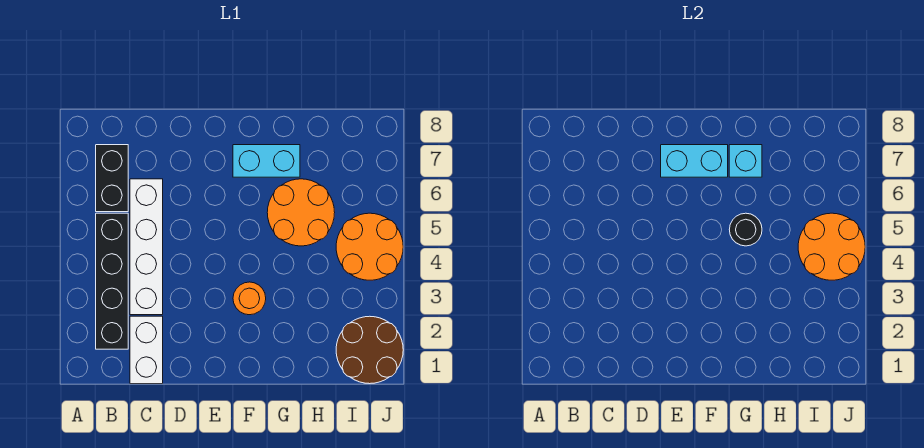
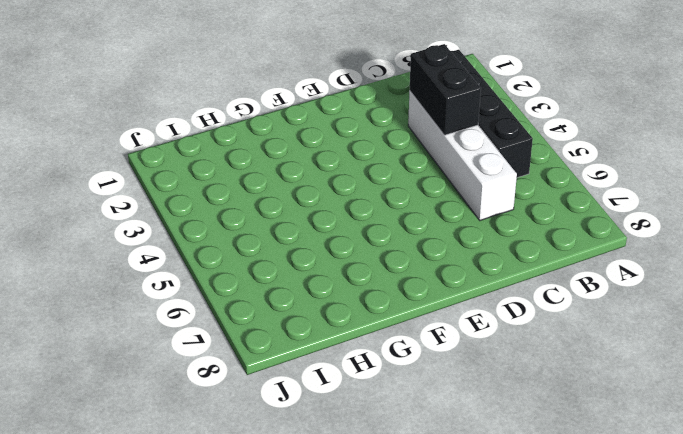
black brick C3:C4 level 2 -> black brick B6:B7 level 1
none -> white brick C1:C2 level 1
none -> orange round brick F3 level 1
none -> cyan brick F7:G7 level 1

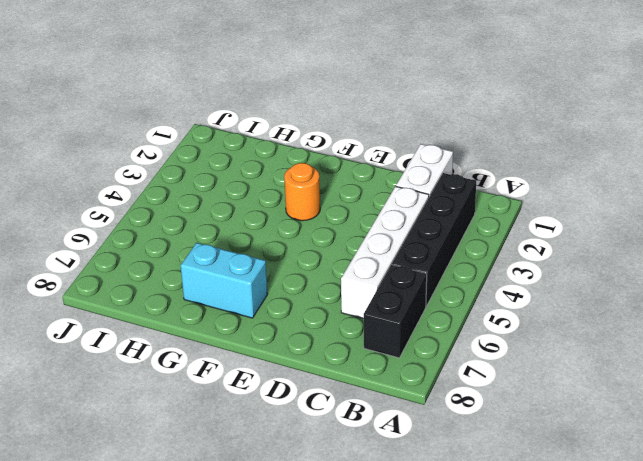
none -> orange round brick G5:H6 level 1
none -> brown round brick I1:J2 level 1
none -> orange round brick I4:J5 level 1

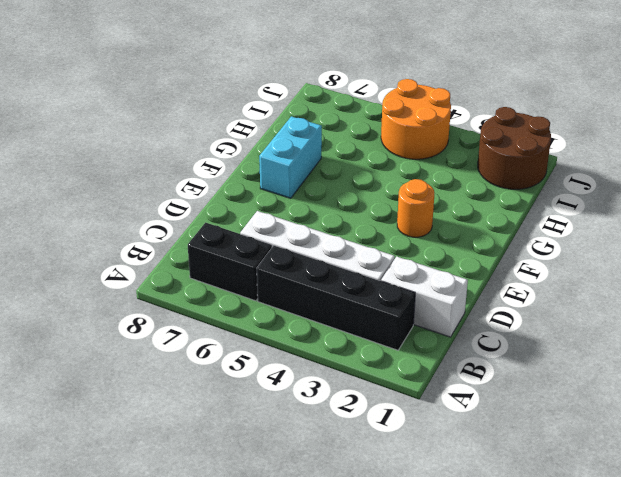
none -> orange round brick G5:H6 level 1
none -> cyan brick E7:F7 level 2
none -> black round brick G5 level 2

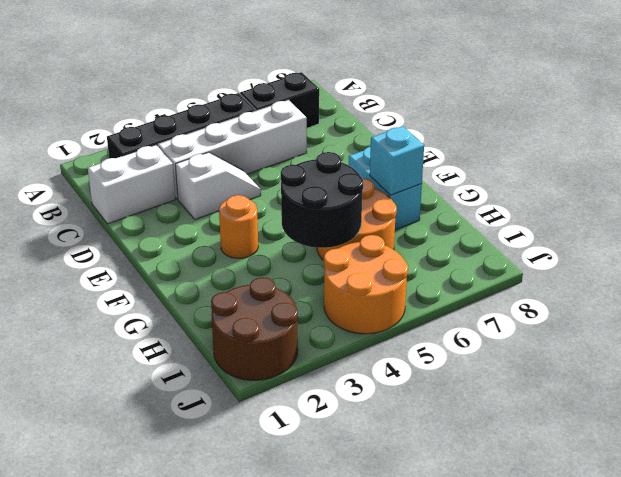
white slope D3:D4 level 1 top 3 -> none
black round brick G4:H5 level 2 -> black round brick G5 level 2
none -> cyan brick E7:F7 level 2
none -> orange round brick I4:J5 level 2

